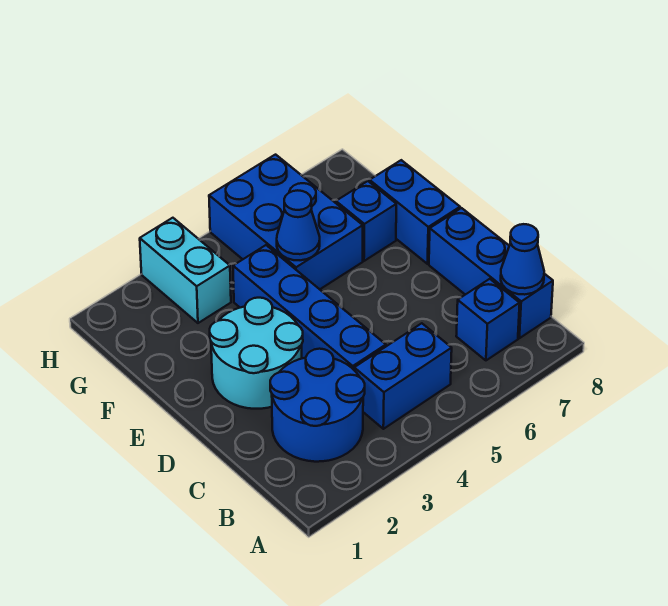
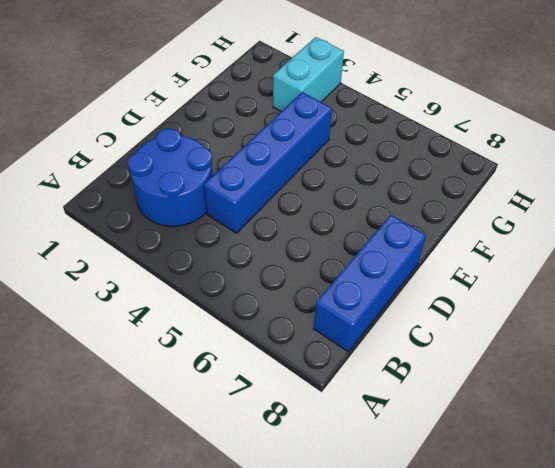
none -> blue brick B4:B5 level 1
none -> blue brick B7 level 1
none -> cyan round brick D2:E3 level 1

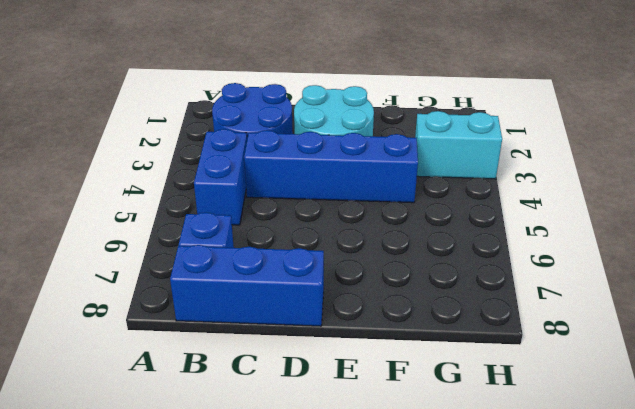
none -> blue brick E8:F8 level 1
none -> blue brick F5:H6 level 1
none -> blue brick F7 level 1

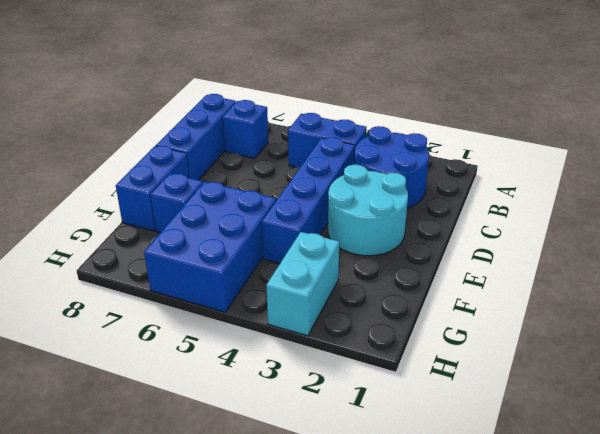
none -> blue cone B8 level 2
none -> blue cone F5 level 2

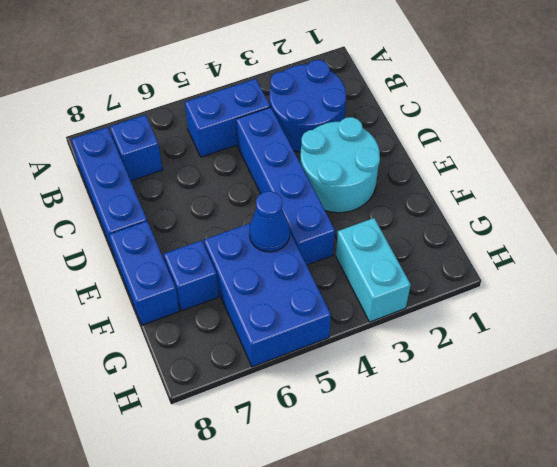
none -> blue cone B8 level 2

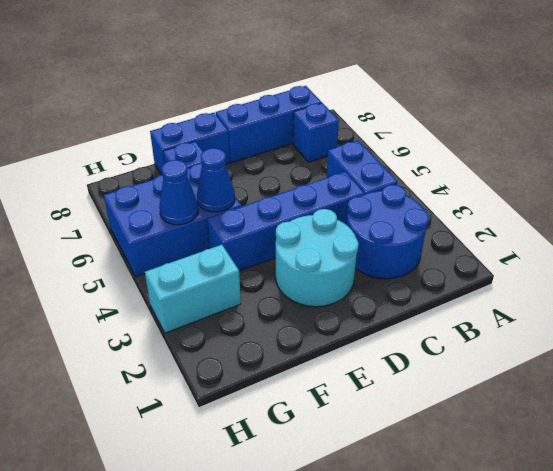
blue cone G5 level 2 -> blue cone B8 level 2

